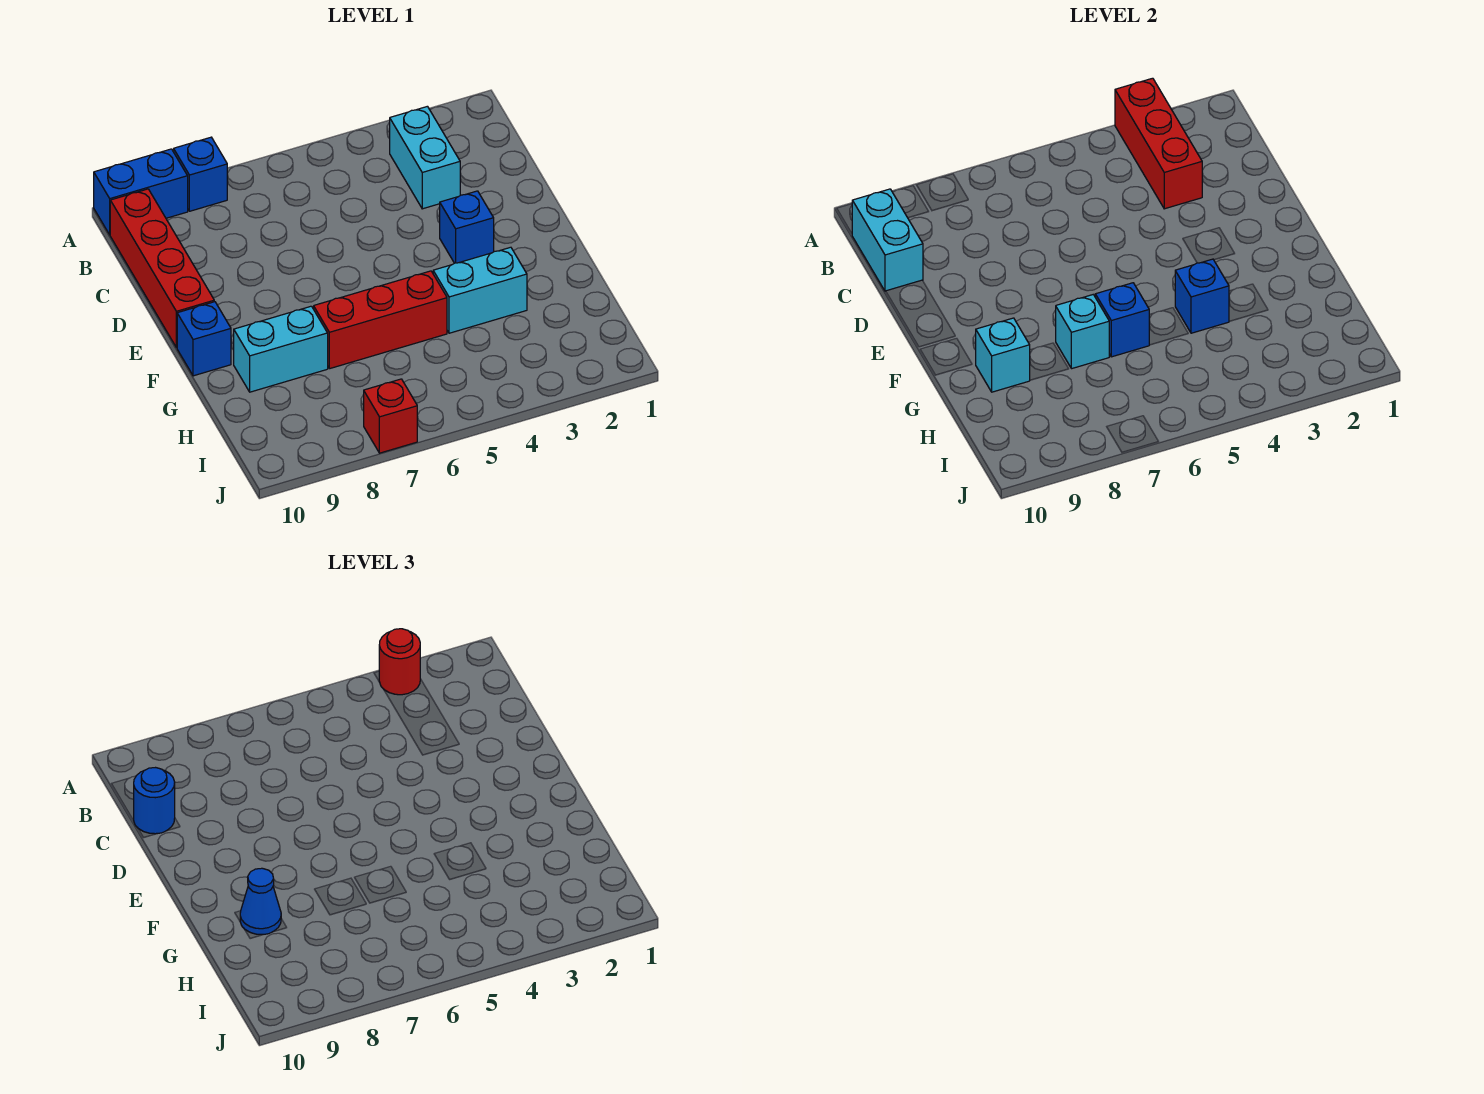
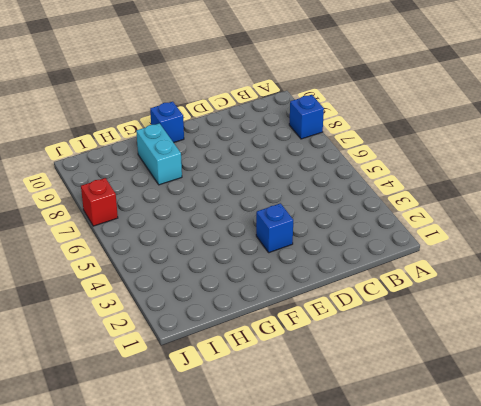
none -> blue brick A9:A10 level 1
none -> cyan brick B3:C3 level 1
none -> red brick B10:E10 level 1

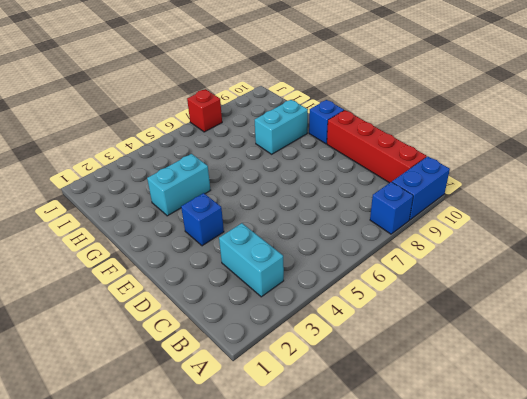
none -> red brick G5:G7 level 1
none -> red brick A3:C3 level 2
none -> cyan brick B10:C10 level 2

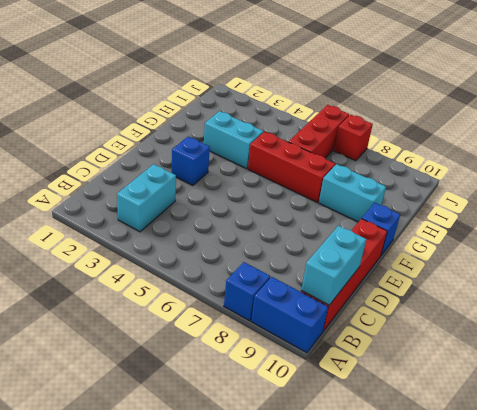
red brick H6:J6 level 1 -> red brick A3:C3 level 2
none -> blue brick G4 level 2
none -> blue brick G6 level 2
none -> cyan brick G7 level 2

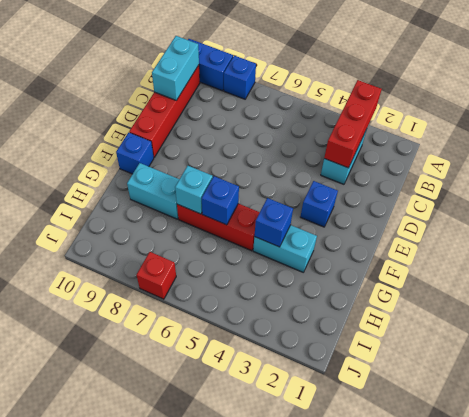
none -> cyan brick G9 level 2
none -> red round brick A3 level 3
none -> blue round brick C10 level 3

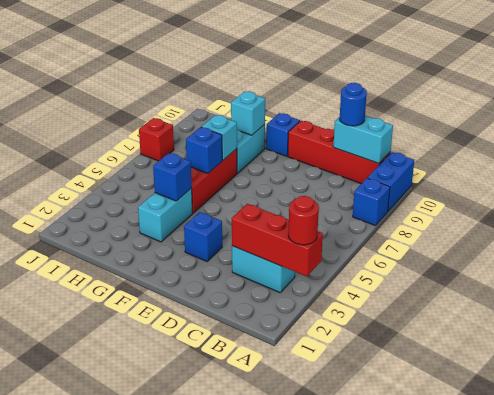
none -> blue cone G9 level 3

